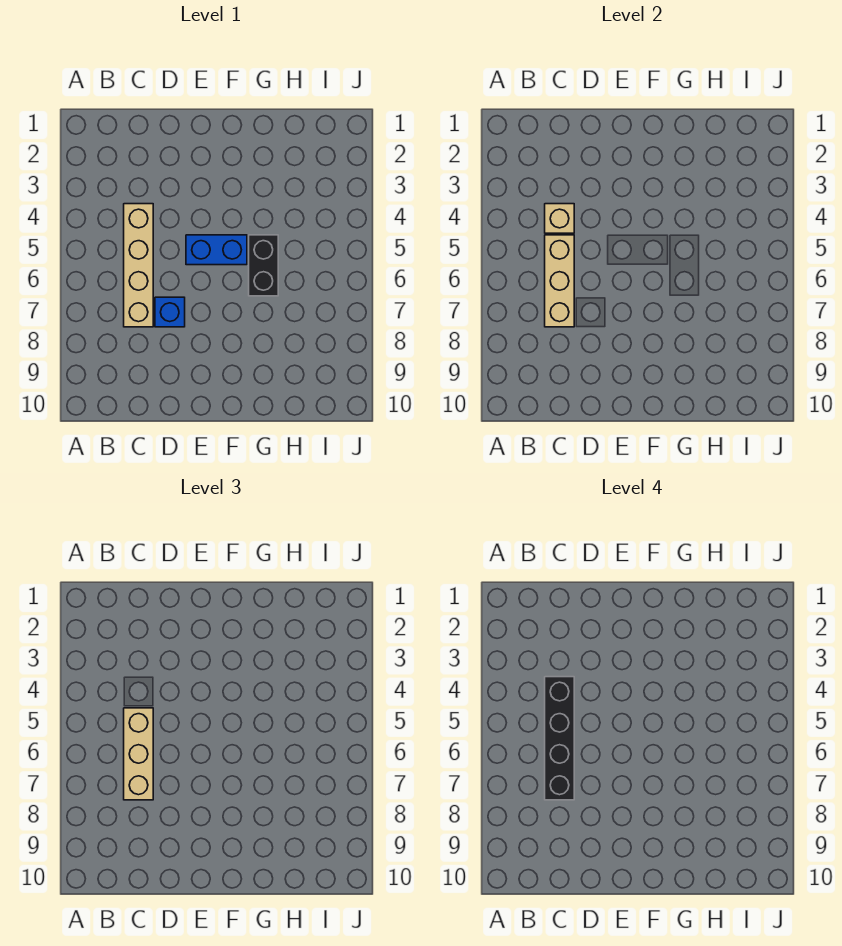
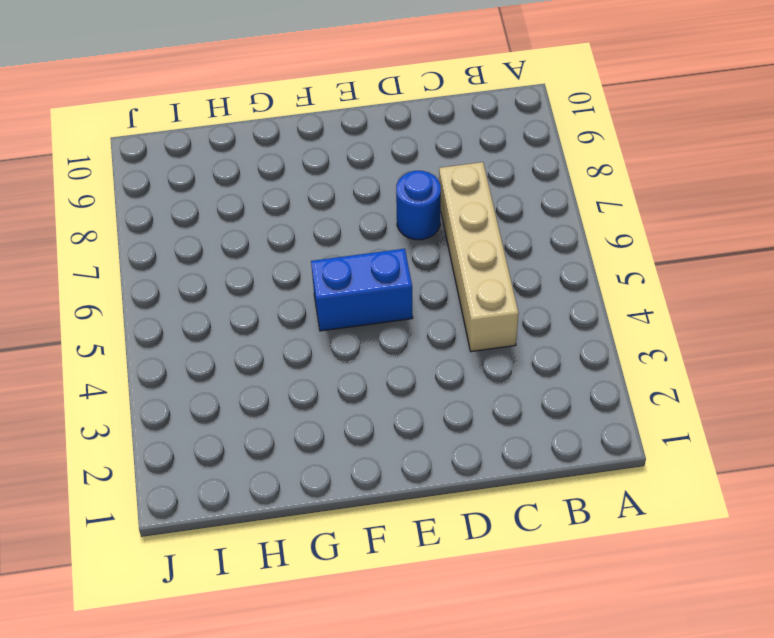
blue round brick D7 level 1 -> blue brick D7 level 1
none -> black brick G5:G6 level 1
none -> tan brick C4 level 2

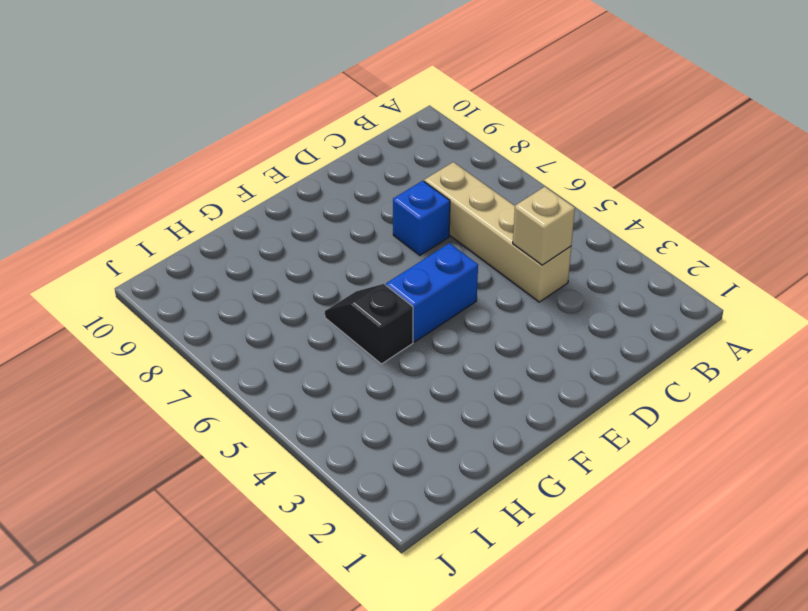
black slope G5:G6 level 1 top 5 -> black brick G5:G6 level 1
none -> tan brick C5:C7 level 2
none -> tan brick C5:C7 level 3

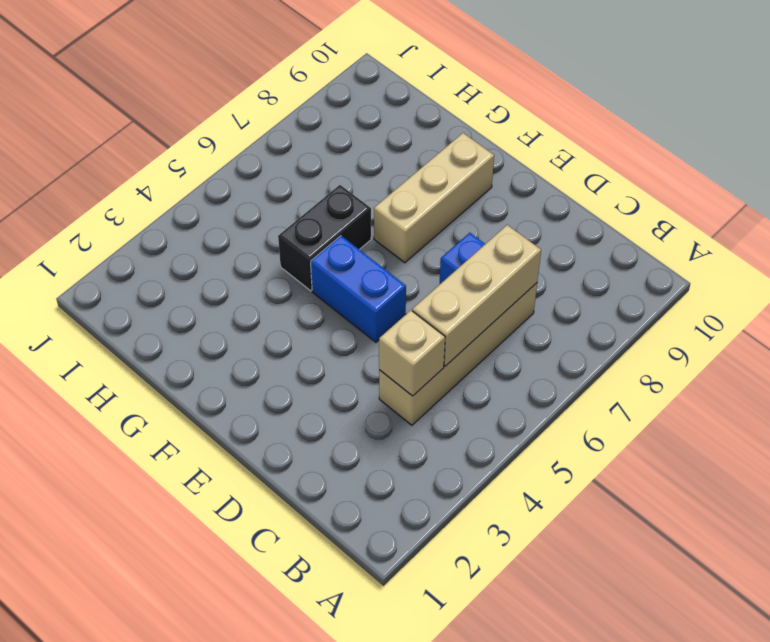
tan brick F7:F9 level 1 -> tan brick C5:C7 level 3
none -> black brick C4:C7 level 4

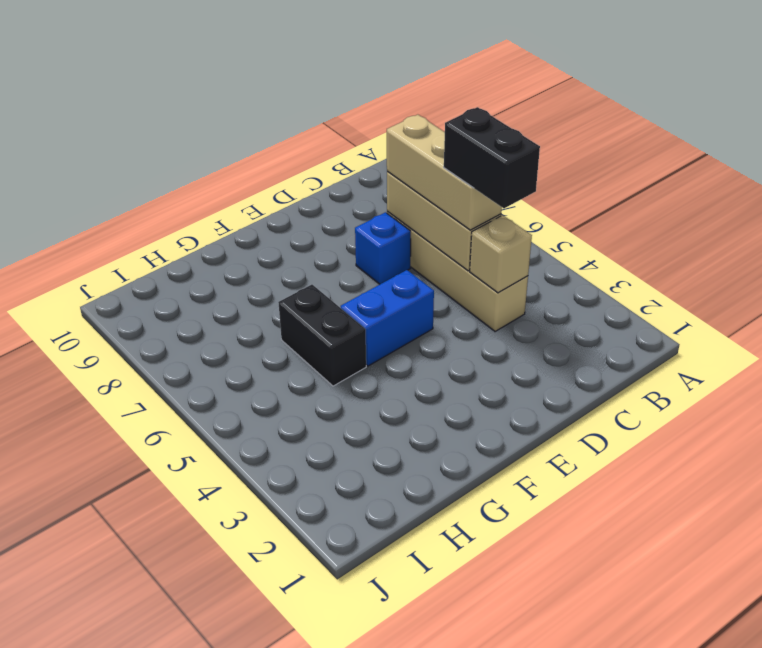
black brick C4:C5 level 4 -> black brick C4:C7 level 4

